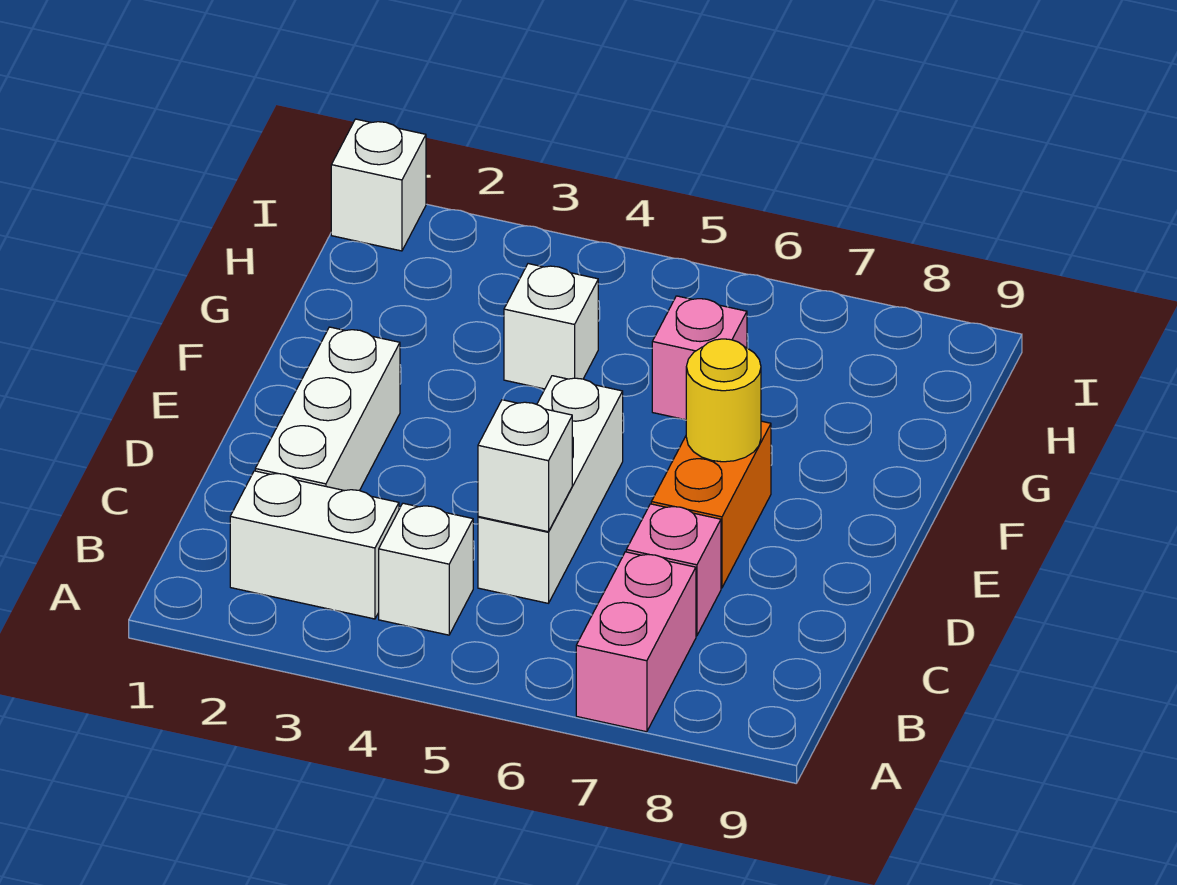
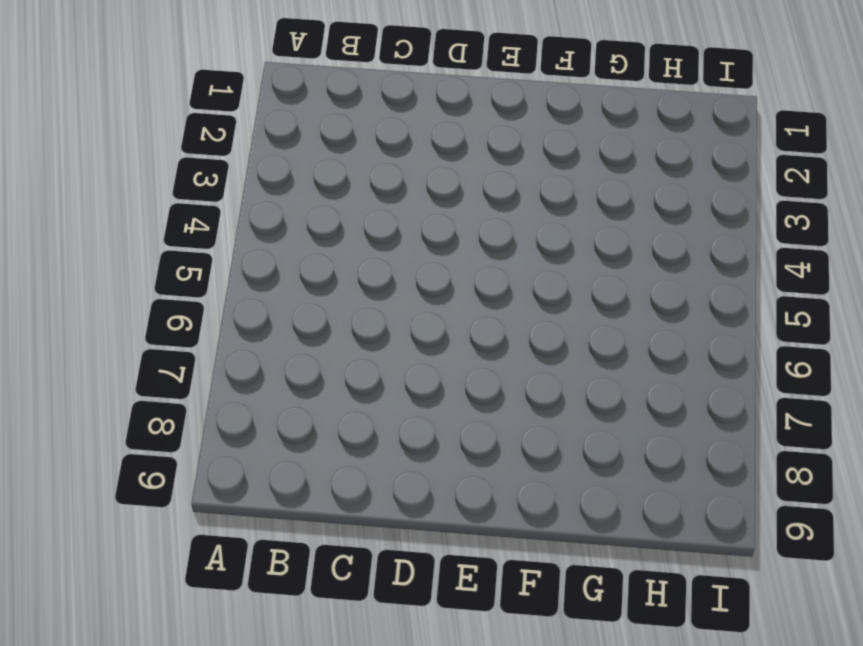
none -> pink brick A7:B7 level 1
none -> white brick B2:B3 level 1
none -> white brick B4 level 1

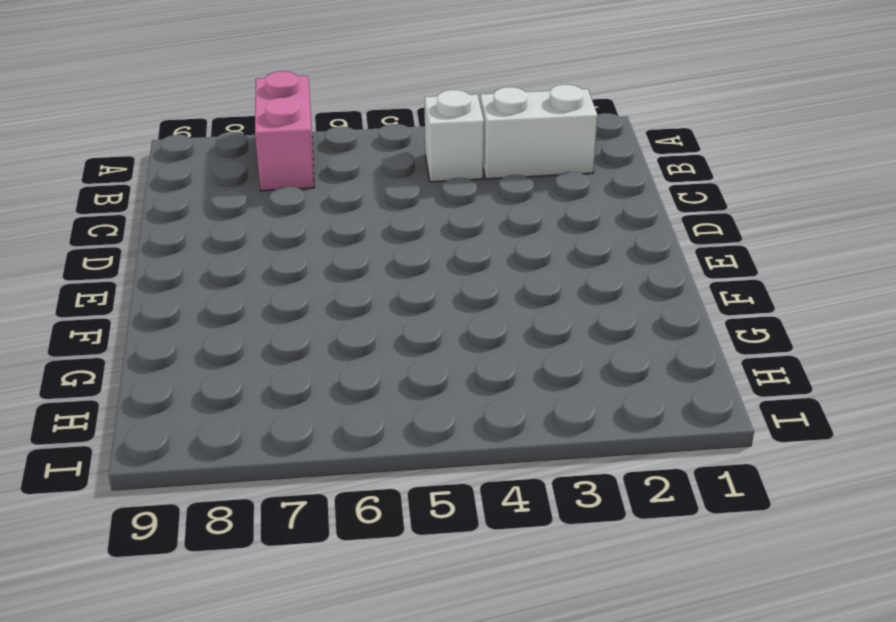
none -> white brick C2:E2 level 1
none -> white brick C5:E5 level 1
none -> pink brick C7 level 1

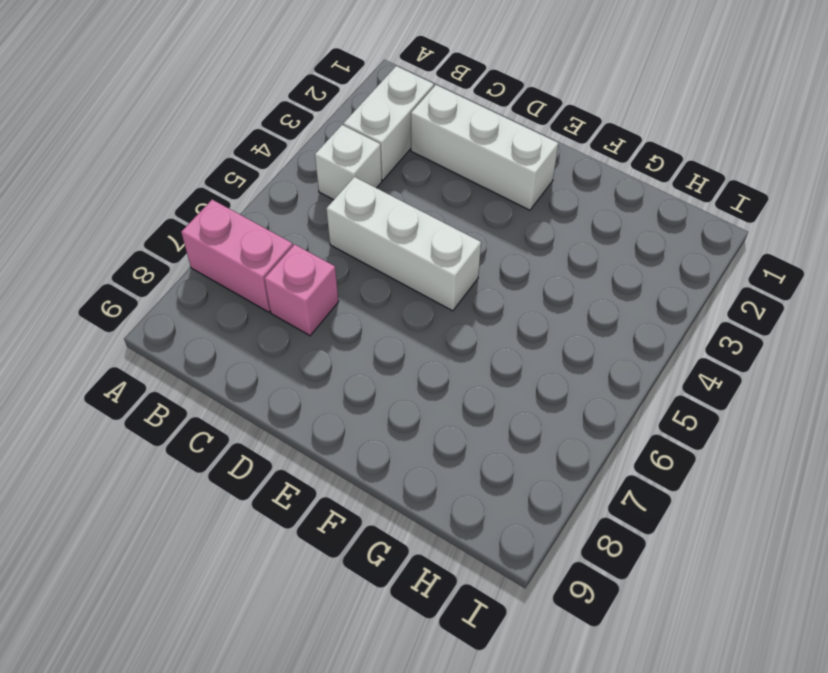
none -> orange brick D7:E7 level 1
none -> white brick G4 level 1
none -> pink brick G6 level 1

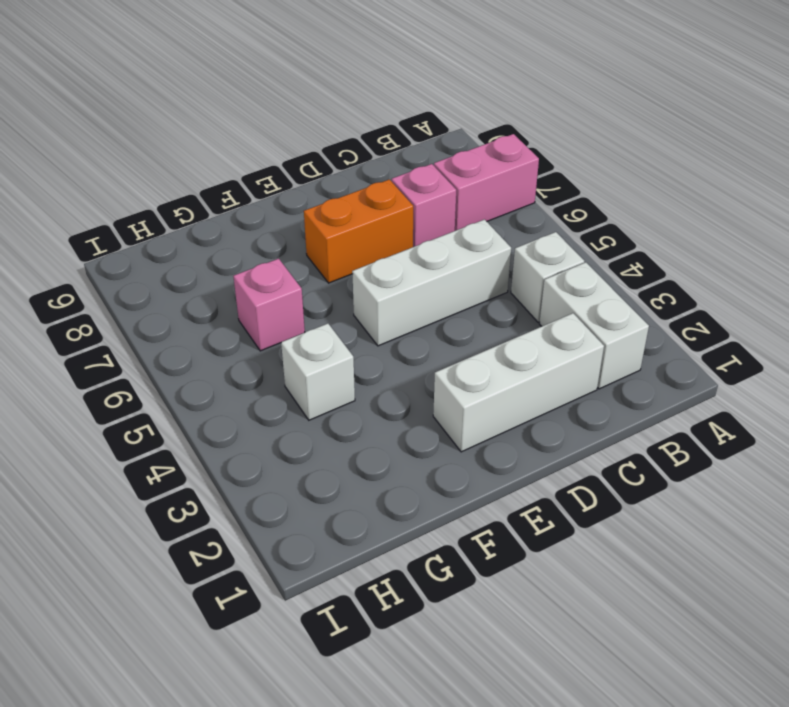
none -> white brick I1 level 1
none -> white brick C5 level 2
none -> yellow round brick E7 level 2

